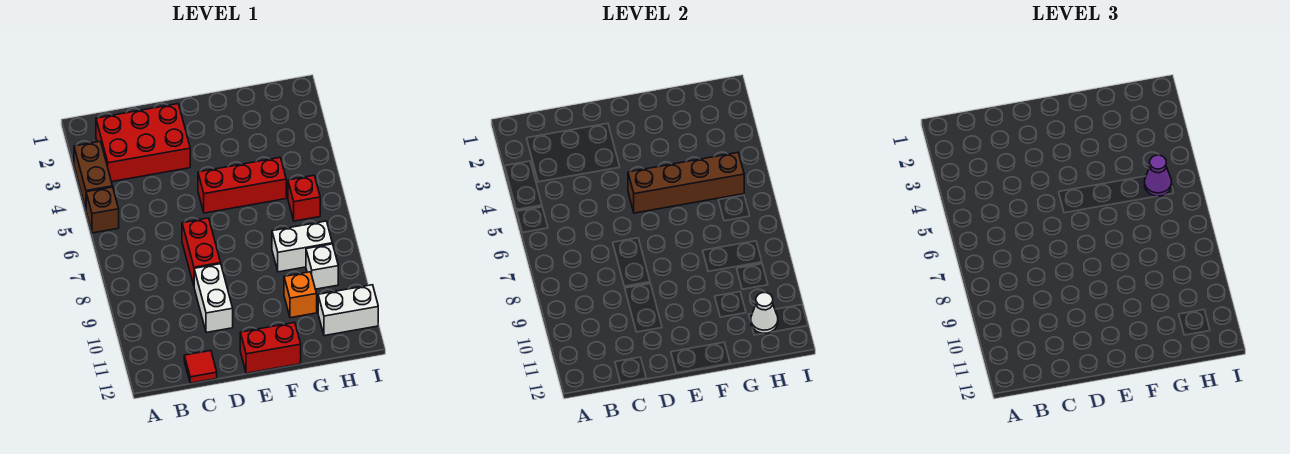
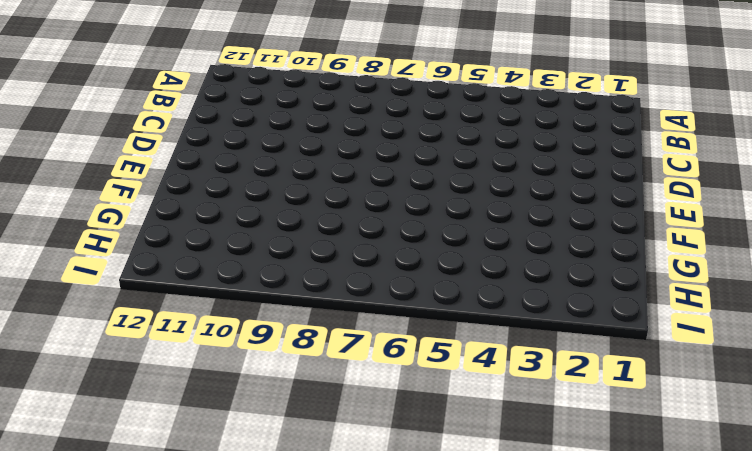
none -> brown brick A3:A4 level 1
none -> brown brick A5 level 1
none -> red brick B2:D3 level 1

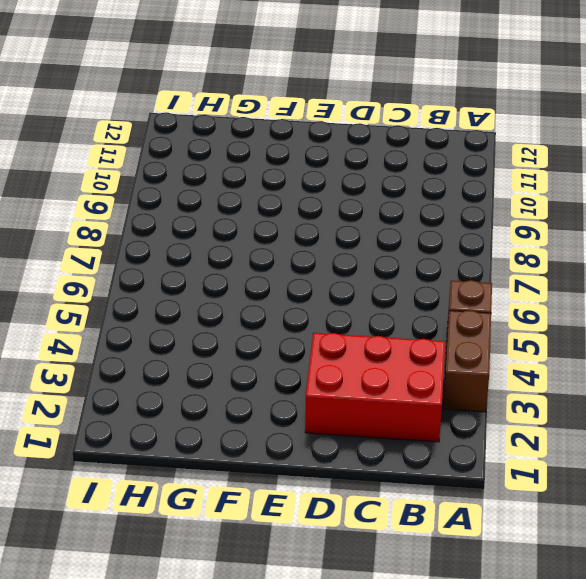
none -> red tile C12 level 1
none -> red brick D7:D8 level 1
none -> white brick D9:D10 level 1

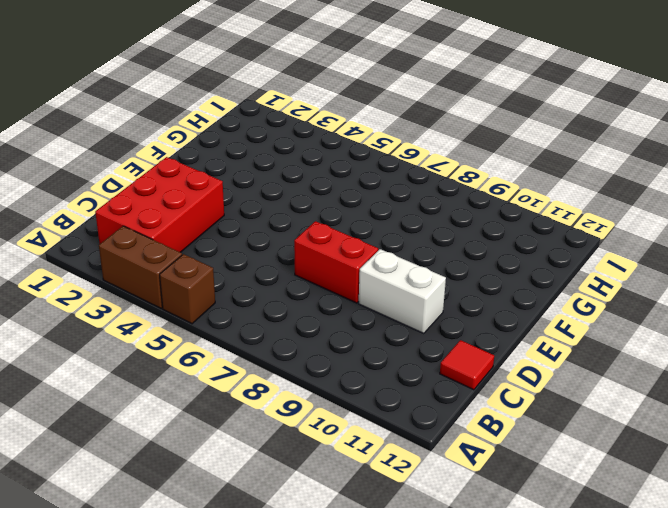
none -> red brick E5:G5 level 1
none -> red brick E12:F12 level 1
none -> white brick G8:H8 level 1

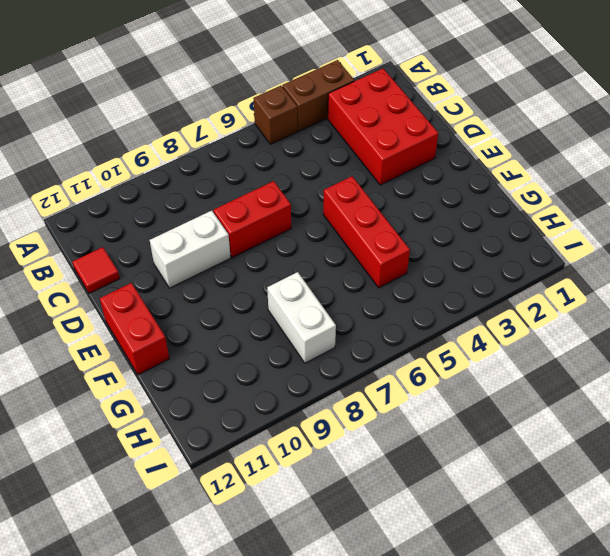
none -> orange brick G10 level 1
none -> red brick H6 level 1
none -> white brick H9 level 1

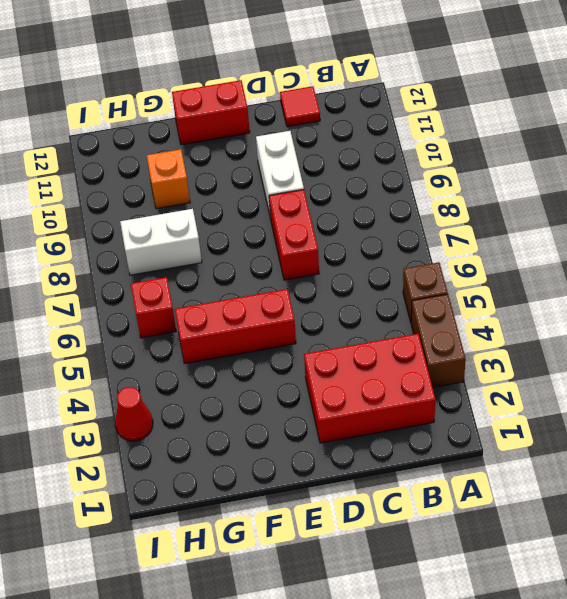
red cone I3 level 1 -> none
none -> white brick H9 level 1
none -> white brick H11:I11 level 1
none -> brown brick E5:H5 level 2

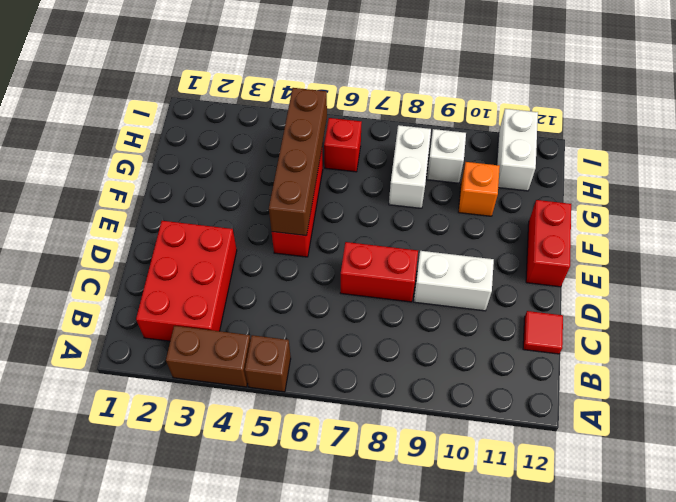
none -> white cone H11 level 2
none -> purple cone H5 level 3

